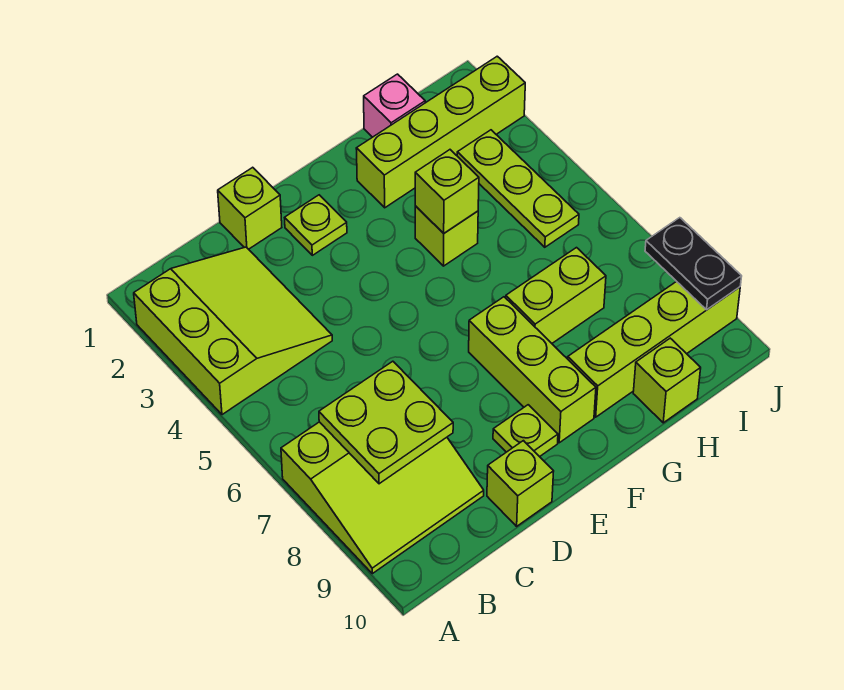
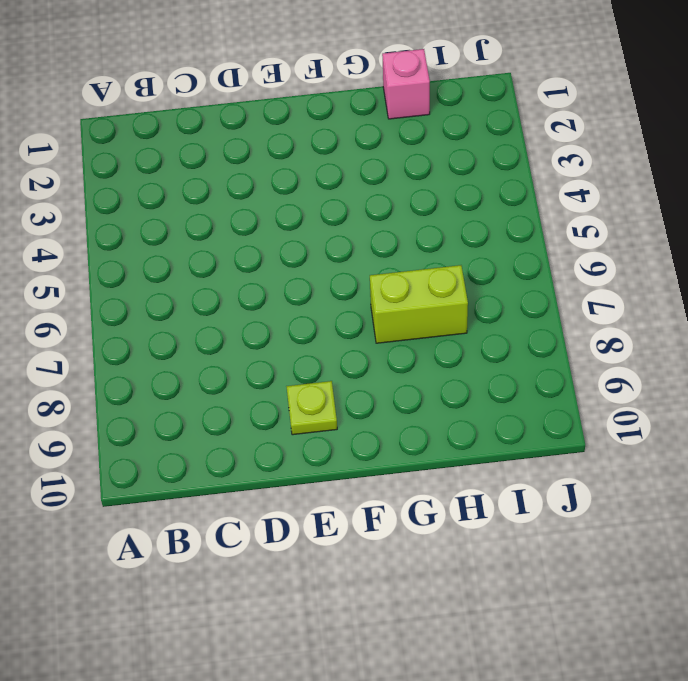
none -> lime slope A2:C4 level 1 top A
none -> lime slope A7:C9 level 1 top 7
none -> lime brick D1 level 1

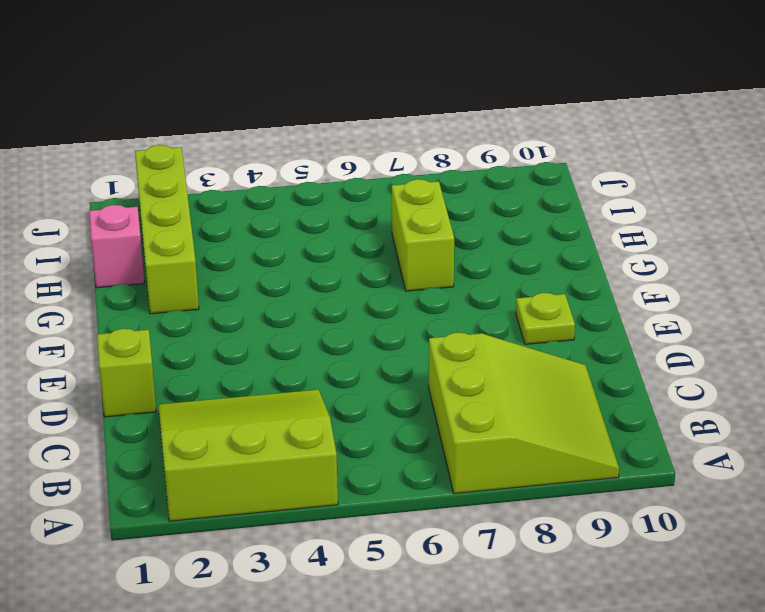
none -> lime brick D10 level 1
none -> lime plate E2 level 1
none -> lime brick F7:F9 level 1

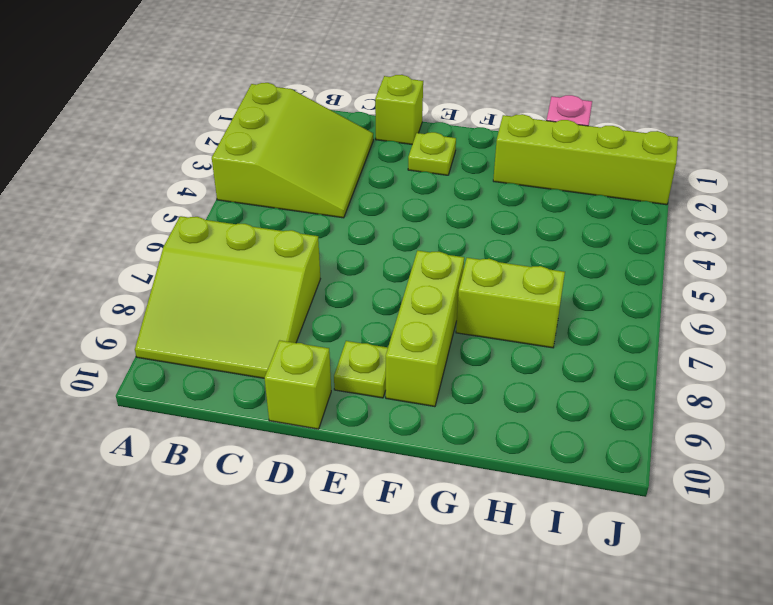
none -> lime brick G4 level 1
none -> lime brick G9:J9 level 1
none -> lime brick H10 level 1

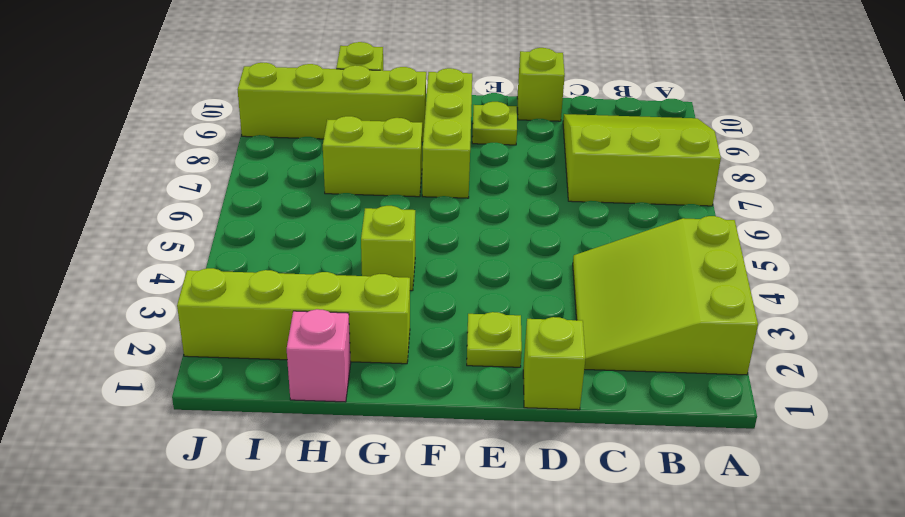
none -> lime plate I3:I5 level 1
none -> lime plate B7:C8 level 2
none -> lime brick G4 level 2

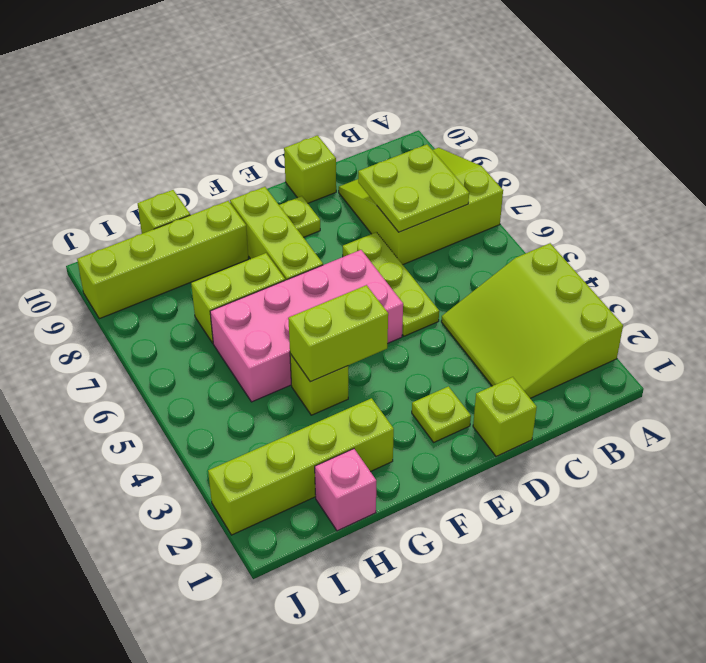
lime plate D5:D7 level 1 -> lime plate I3:I5 level 1
pink brick E5:H6 level 1 -> none
lime brick F4:G4 level 2 -> lime brick G4 level 2
none -> black plate J8:J9 level 2

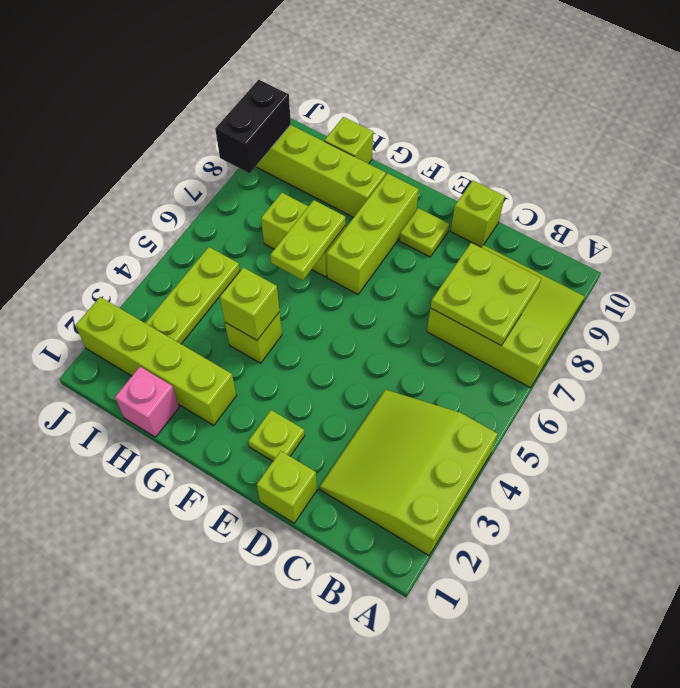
lime plate G6:G7 level 2 -> none
black brick J8:J9 level 2 -> black plate J8:J9 level 2

